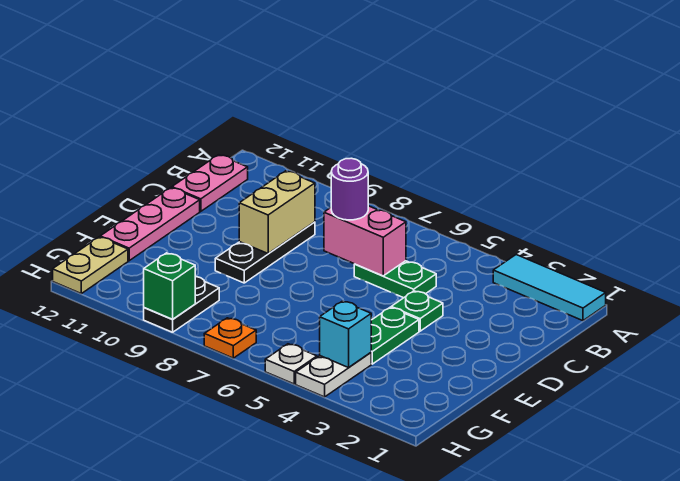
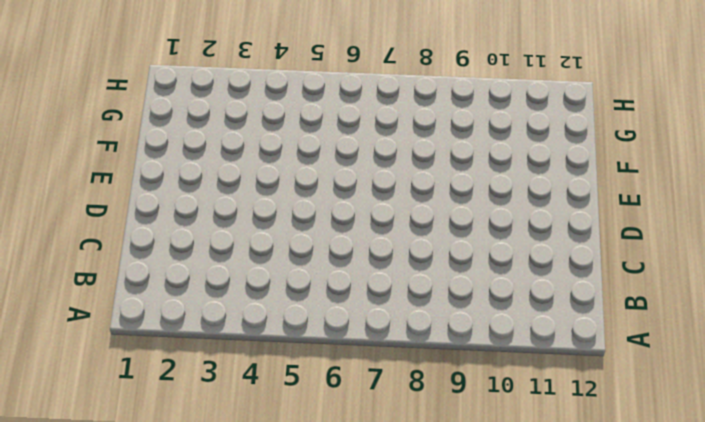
none -> cyan tile A1:A3 level 1
none -> pink plate B12:C12 level 1
none -> green plate C5:C6 level 1

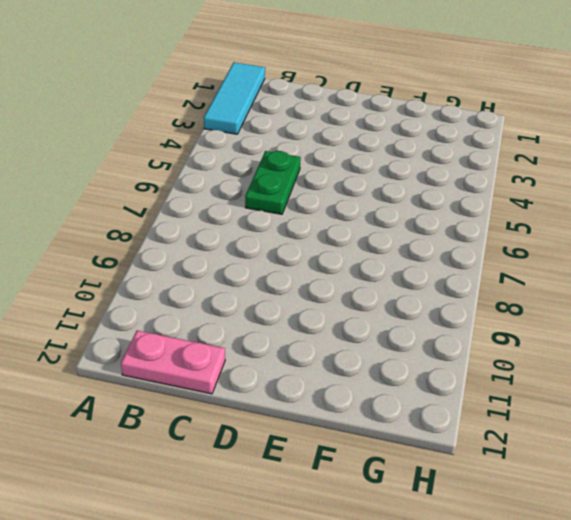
none -> black plate C9:E9 level 1
none -> green plate D4 level 1
none -> pink plate D12:F12 level 1

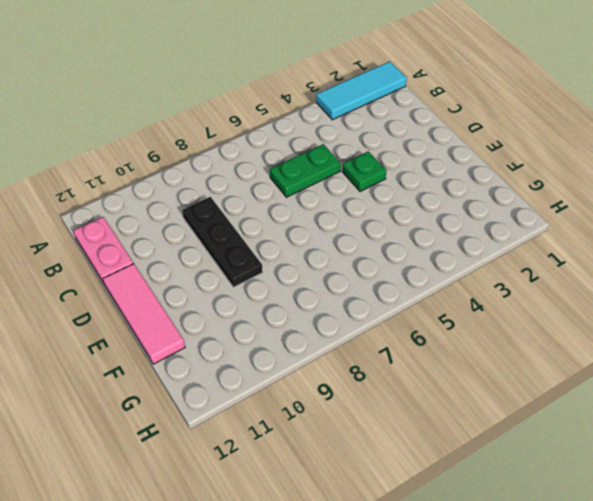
pink tile D12:F12 level 1 -> pink plate D12:F12 level 1
none -> green plate E4:F4 level 1
none -> white plate G4:H4 level 1
none -> black plate G9:H9 level 1

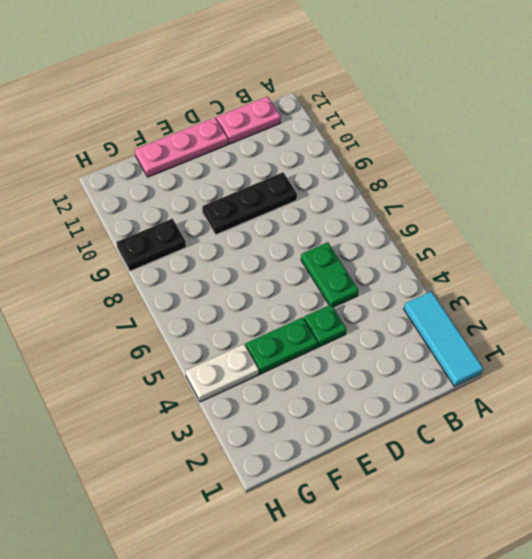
none -> tan plate G12:H12 level 1
none -> white plate H5 level 1
none -> orange plate H7 level 1

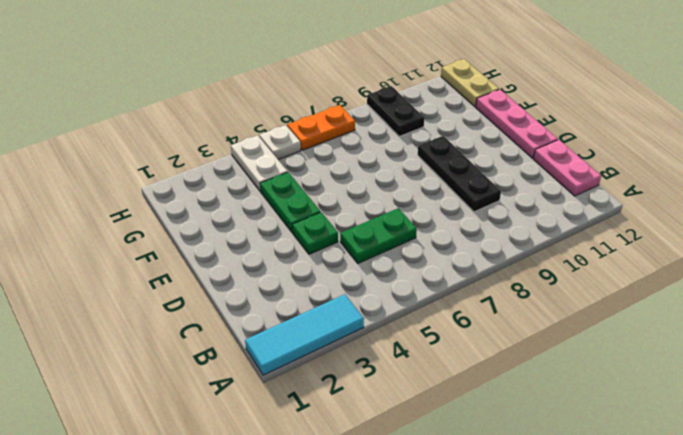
orange plate H6:H7 level 1 -> orange plate H7 level 1
none -> pink brick C6:C7 level 2
none -> tan brick C9:D9 level 2
none -> cyan brick G4 level 2

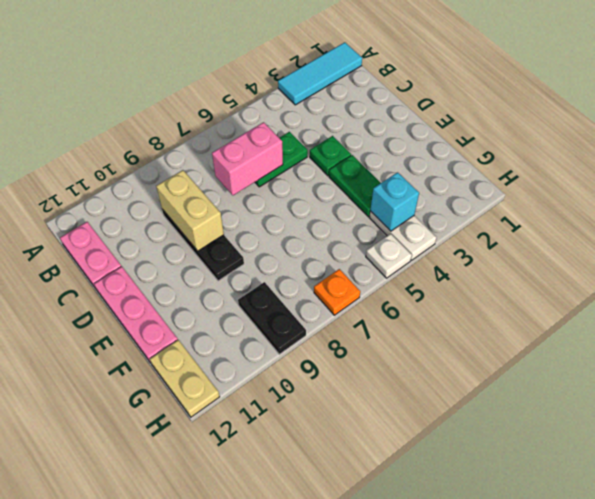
none -> green brick H9 level 2
none -> purple round brick C7 level 3

